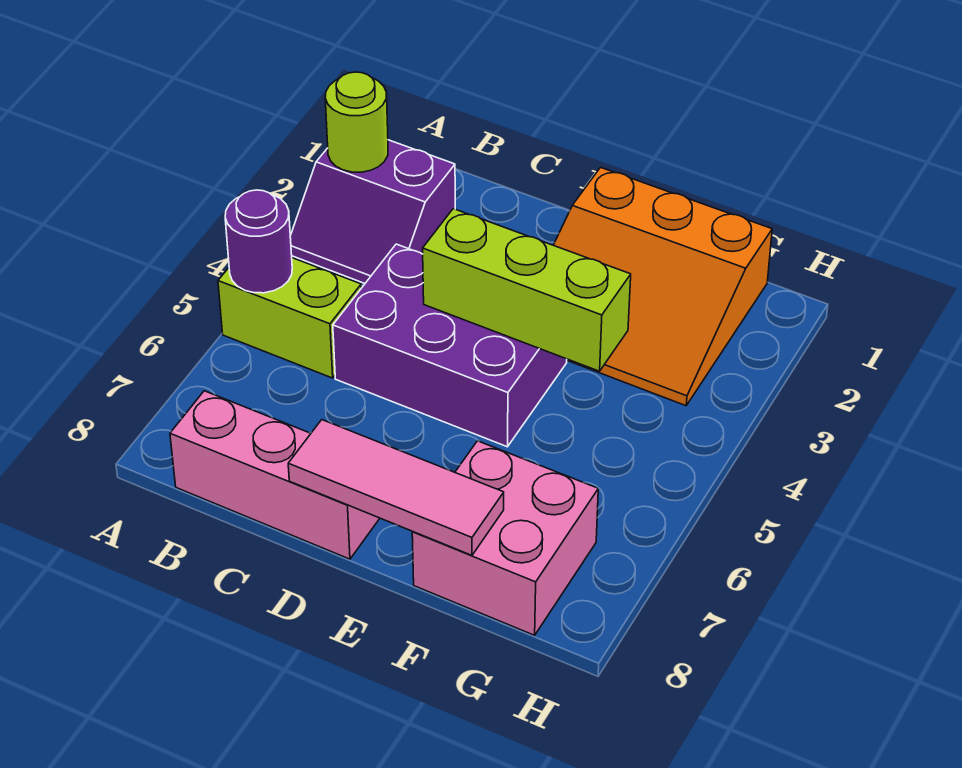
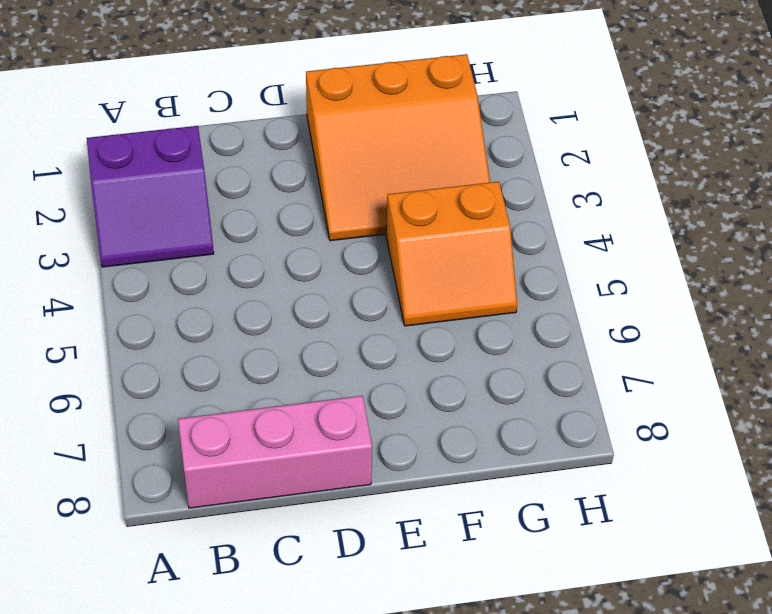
orange slope F4:G5 level 1 top 4 -> none
none -> lime brick A5:B5 level 1
none -> purple brick C4:E5 level 1

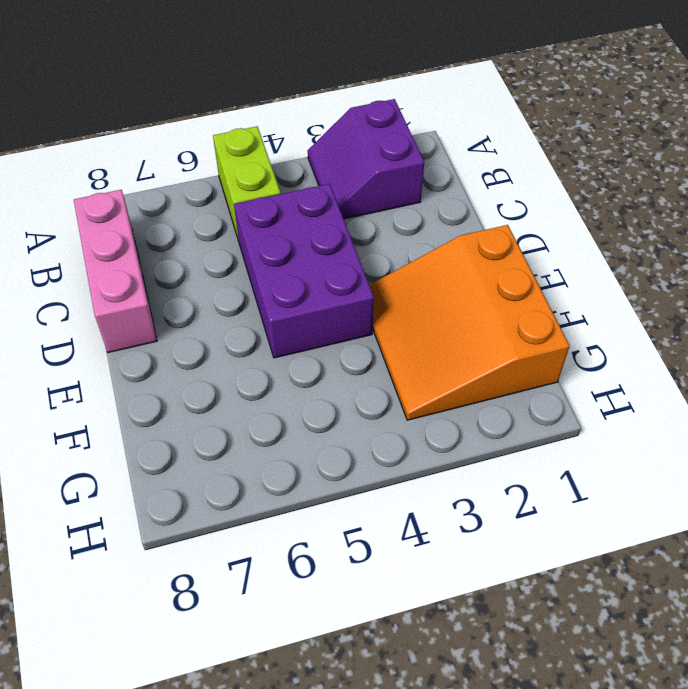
none -> pink brick F7:G8 level 1
none -> lime round brick A2 level 2

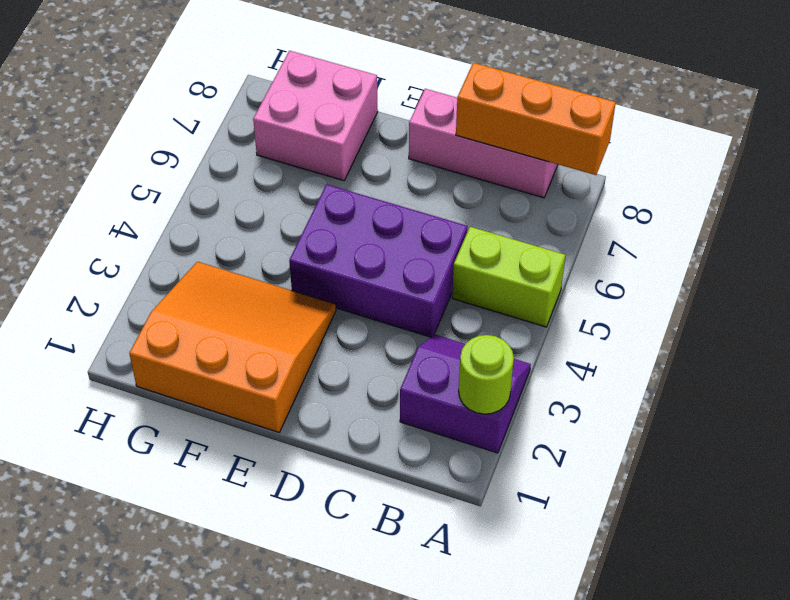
orange brick A8:C8 level 2 -> none
none -> purple round brick A5 level 2
none -> lime brick D4:F4 level 2

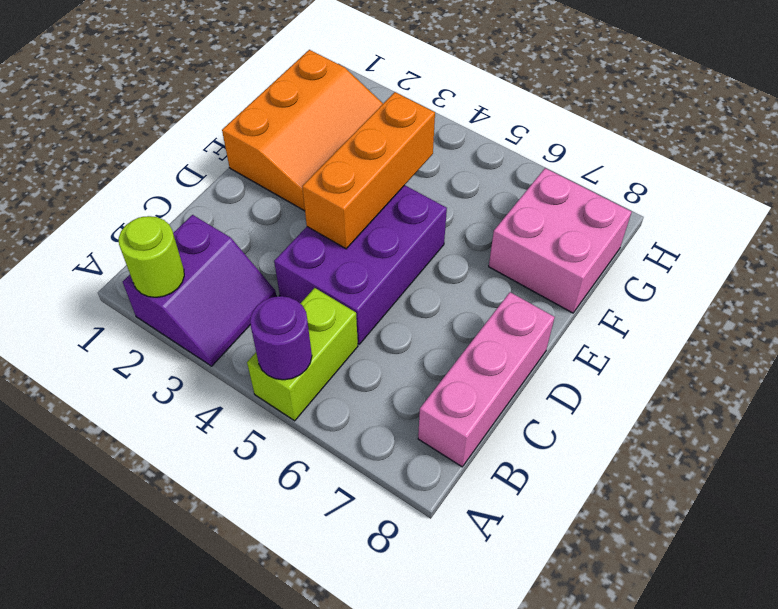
orange brick D4:F4 level 2 -> lime brick D4:F4 level 2
none -> pink tile D8:F8 level 2

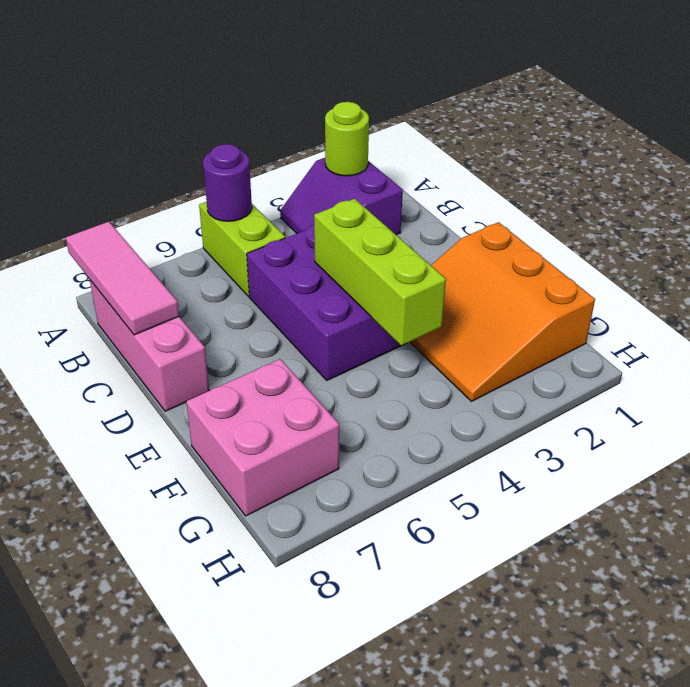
pink tile A8:C8 level 2 -> pink tile D8:F8 level 2

